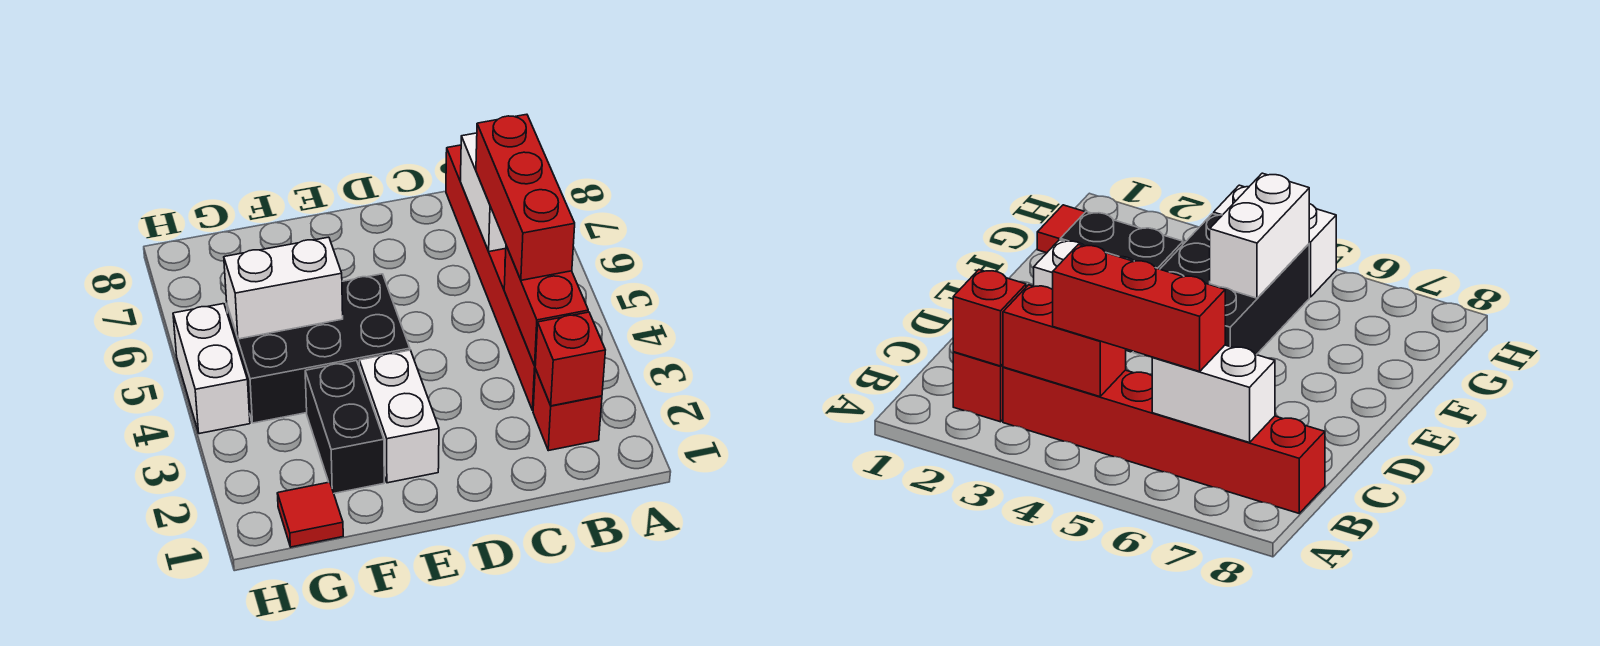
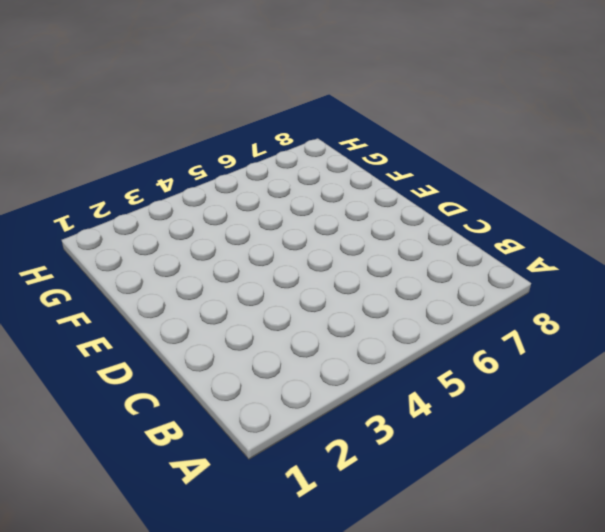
none -> red brick B2 level 1
none -> red brick B3:B8 level 1
none -> white brick E2:E3 level 1

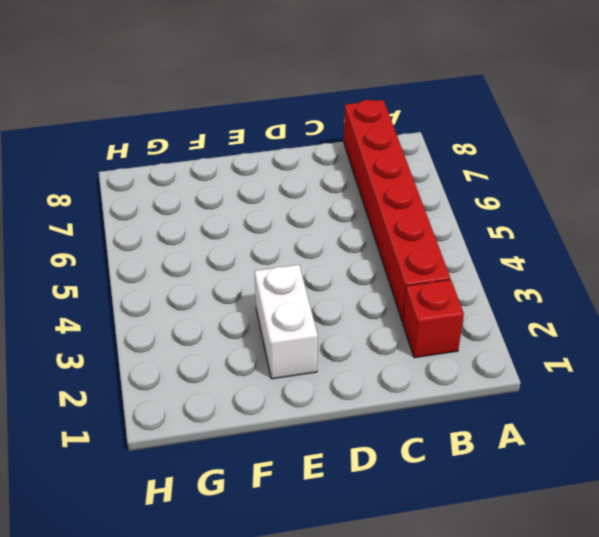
none -> black brick E4:G5 level 1
none -> black brick F2:F3 level 1
none -> red tile G1 level 1

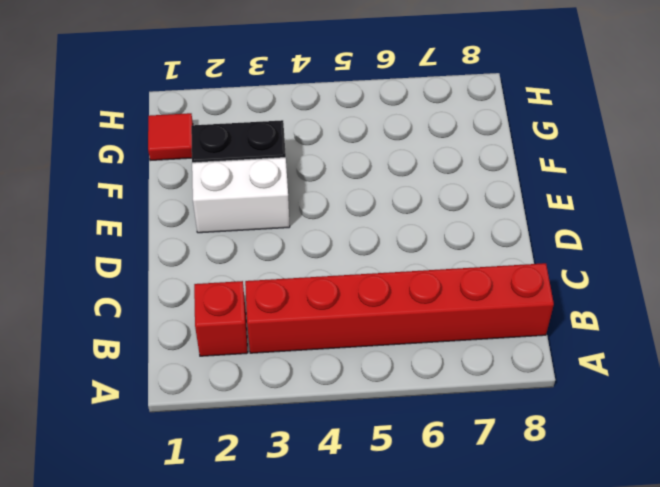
none -> black brick E4:G5 level 1
none -> white brick H4:H5 level 1
none -> red brick B2 level 2

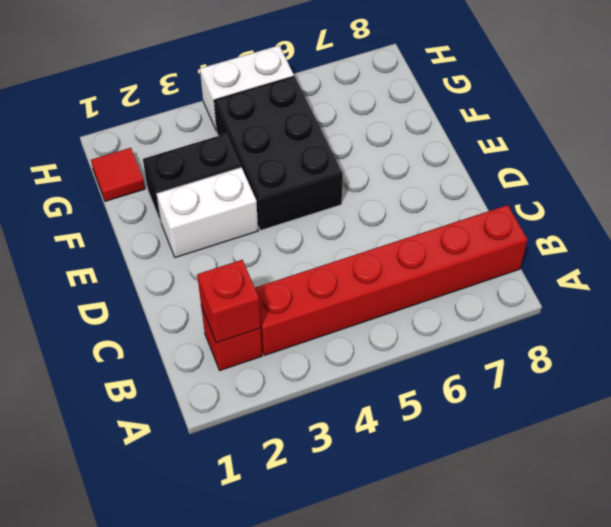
none -> red brick B3:B4 level 2
none -> white brick B6:B7 level 2
none -> white brick F5:G5 level 2

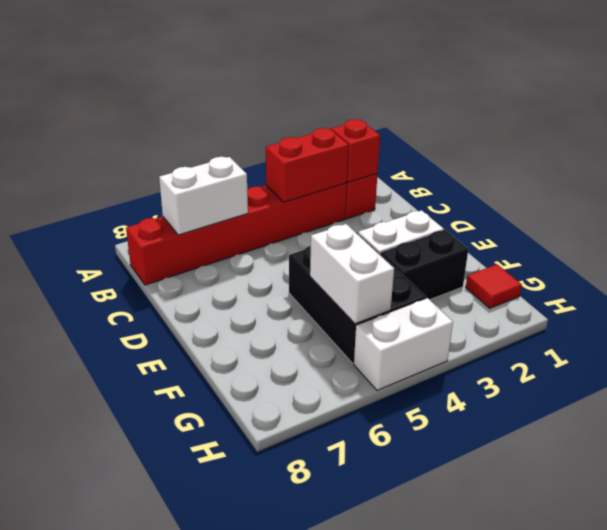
none -> red brick B4:B6 level 3

